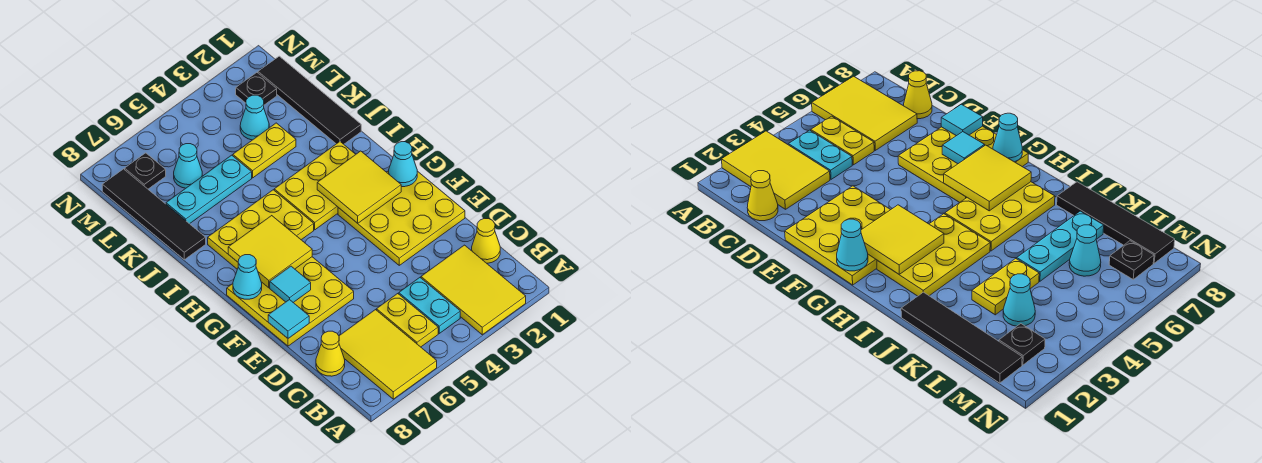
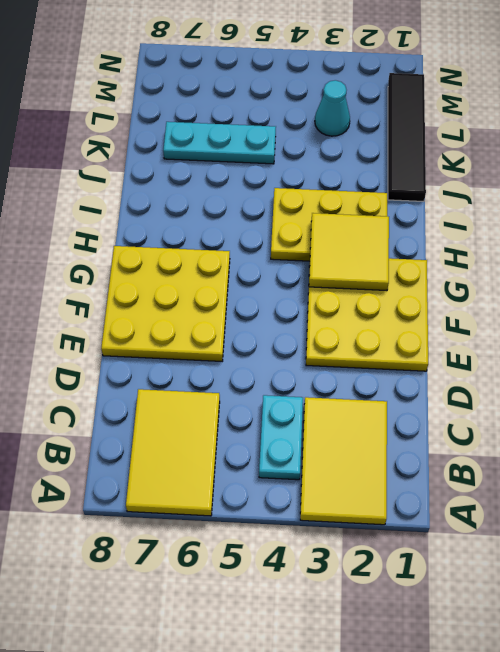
none -> yellow plate B5:C5 level 1
none -> yellow cone C1 level 1
none -> yellow cone C8 level 1

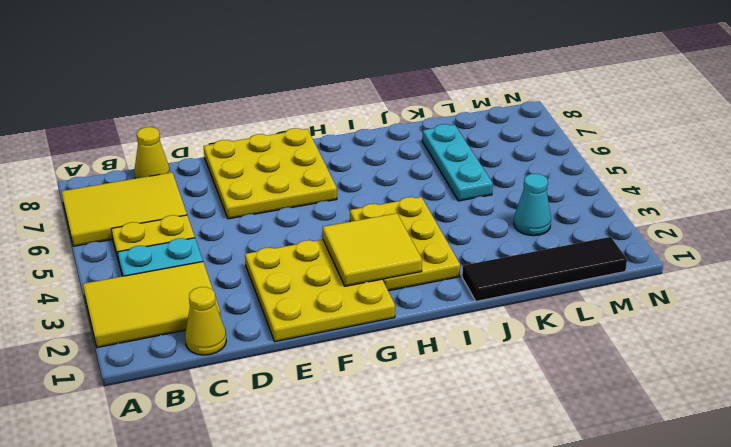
none -> yellow plate H5:I7 level 1
none -> black tile J8:M8 level 1
none -> yellow plate K3:K4 level 1

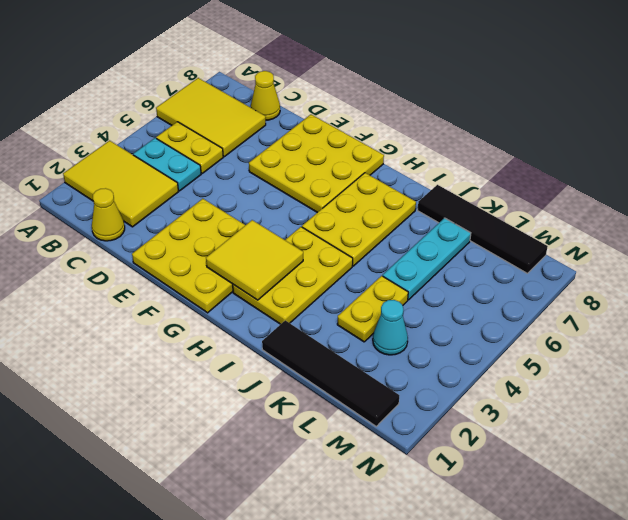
none -> cyan cone L6 level 1
none -> black plate M2 level 1
none -> black plate M7 level 1

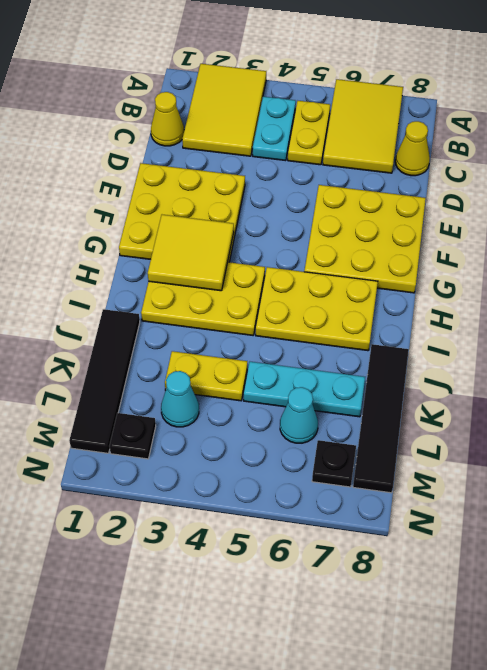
none -> cyan tile E8 level 2
none -> cyan tile F7 level 2
none -> cyan cone G1 level 2

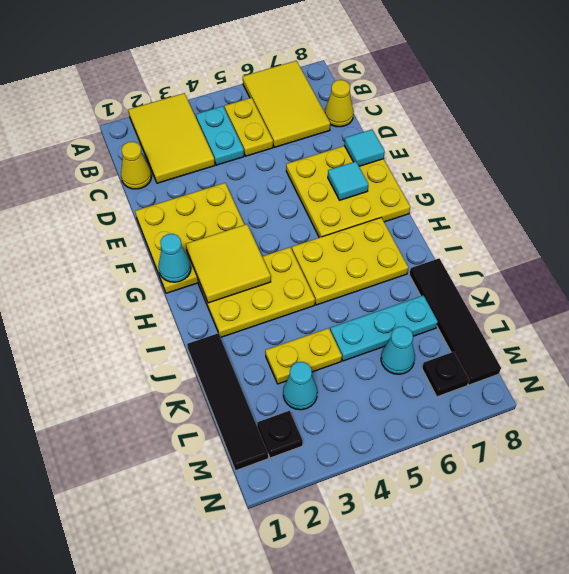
none -> yellow tile G6:H7 level 2
none -> cyan cone G8 level 2

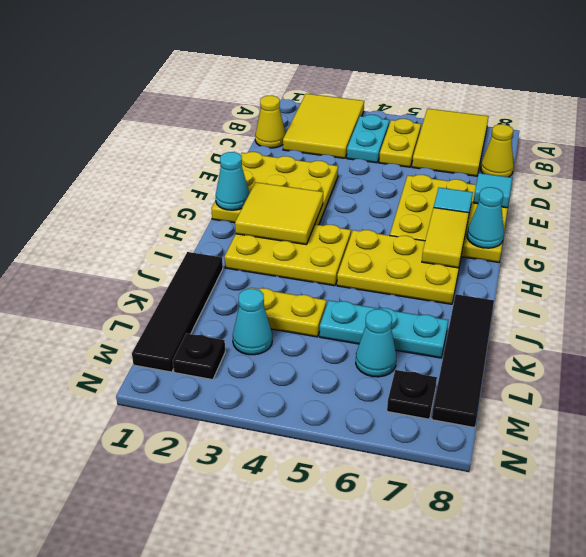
yellow tile G7:H7 level 2 -> yellow tile G6:H7 level 2

